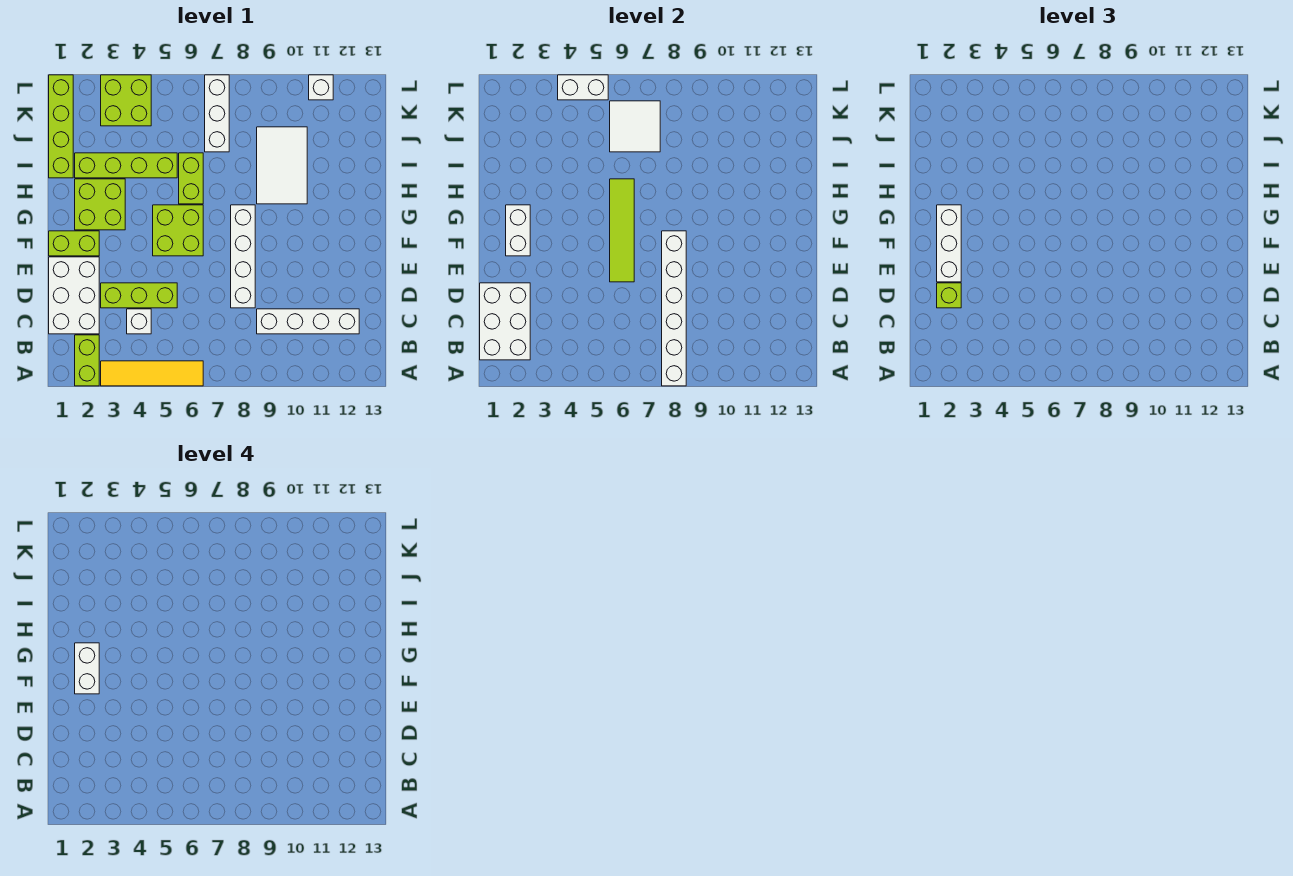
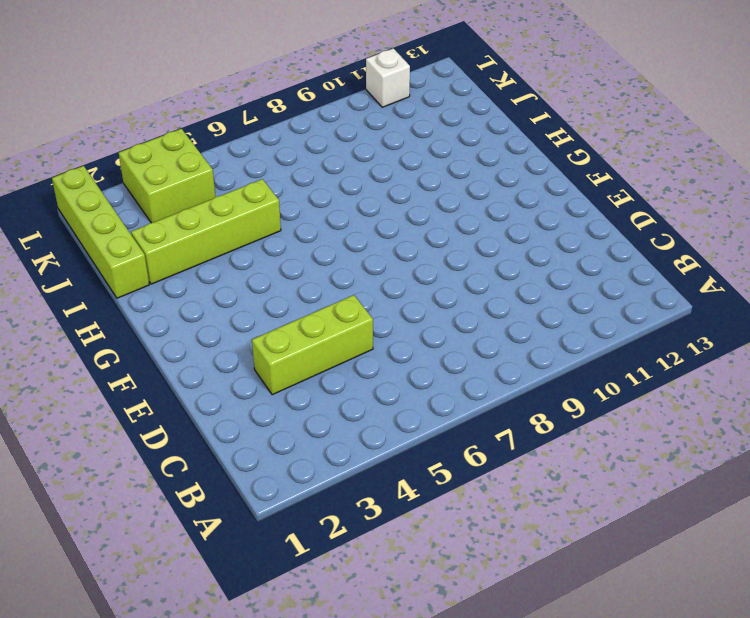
none -> lime brick A2:B2 level 1
none -> yellow tile A3:A6 level 1
none -> white brick C1:E2 level 1

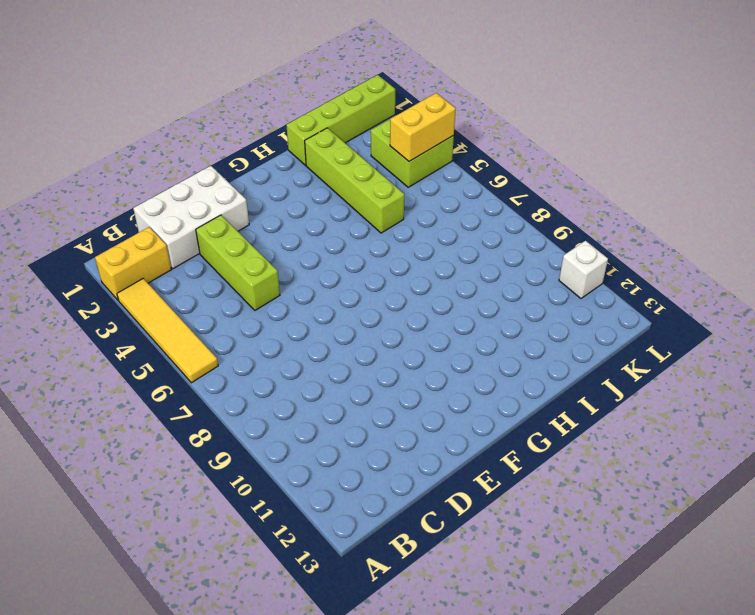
yellow brick A2:B2 level 1 -> lime brick A2:B2 level 1
yellow brick K4:L4 level 2 -> white brick L4:L5 level 2
none -> white brick C4 level 1
none -> white brick C9:C12 level 1
none -> white brick D8:G8 level 1

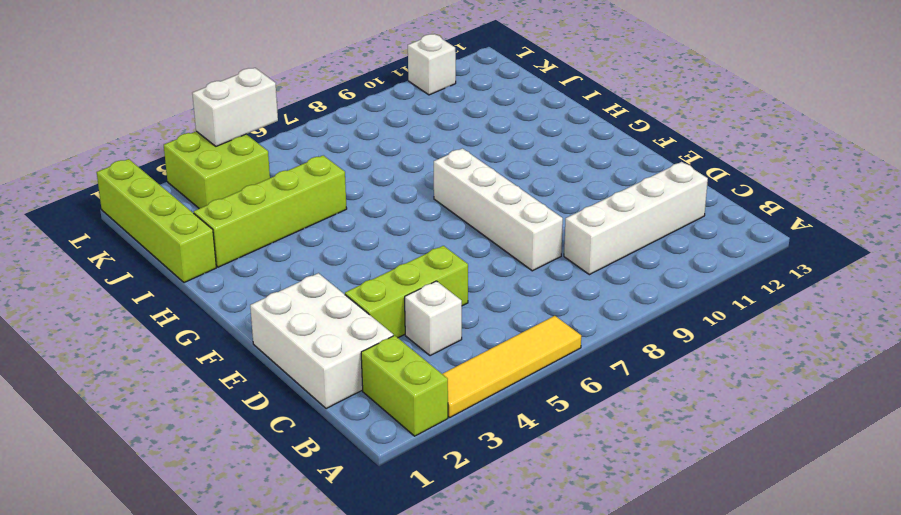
none -> lime brick F1:F2 level 1
none -> lime brick F5:G6 level 1
none -> lime brick G2:H3 level 1

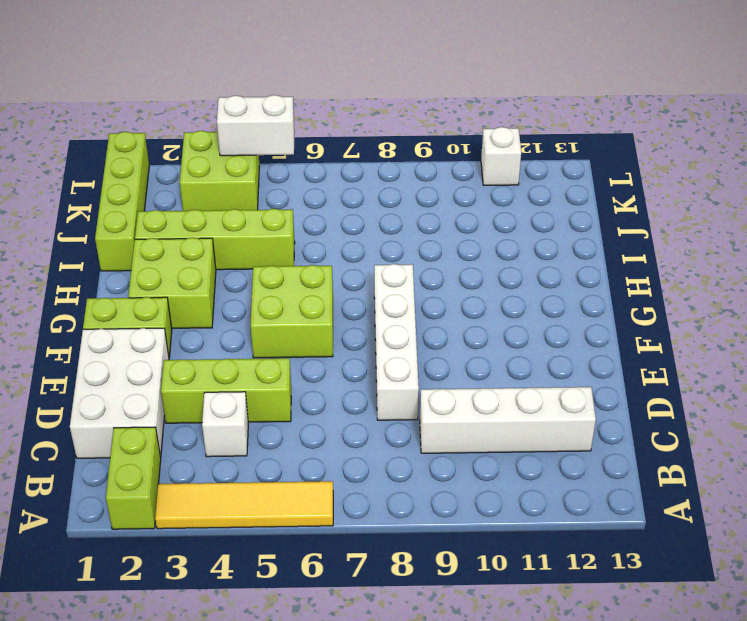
none -> lime brick H6:I6 level 1
none -> white tile H9:J10 level 1
none -> white brick J7:L7 level 1

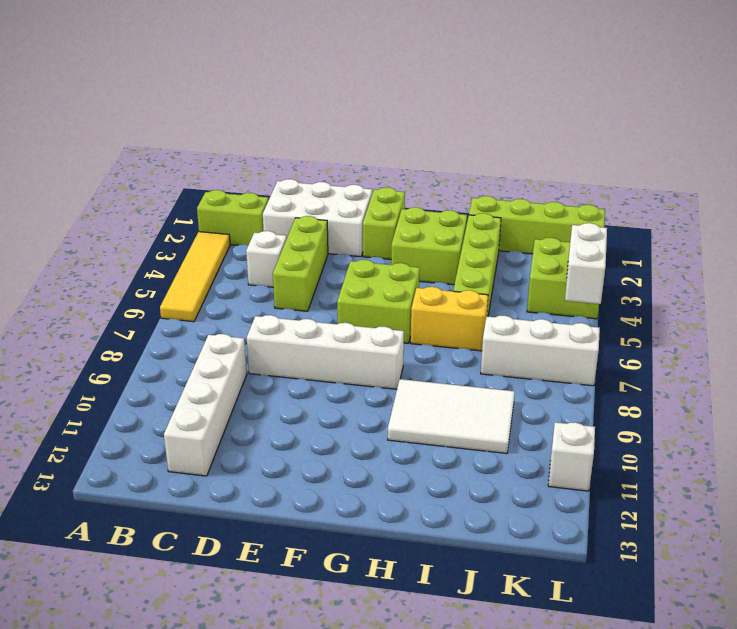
yellow brick H6:I6 level 1 -> lime brick H6:I6 level 1
none -> white brick A8:F8 level 2
none -> white brick B1:D2 level 2
none -> lime tile E6:H6 level 2

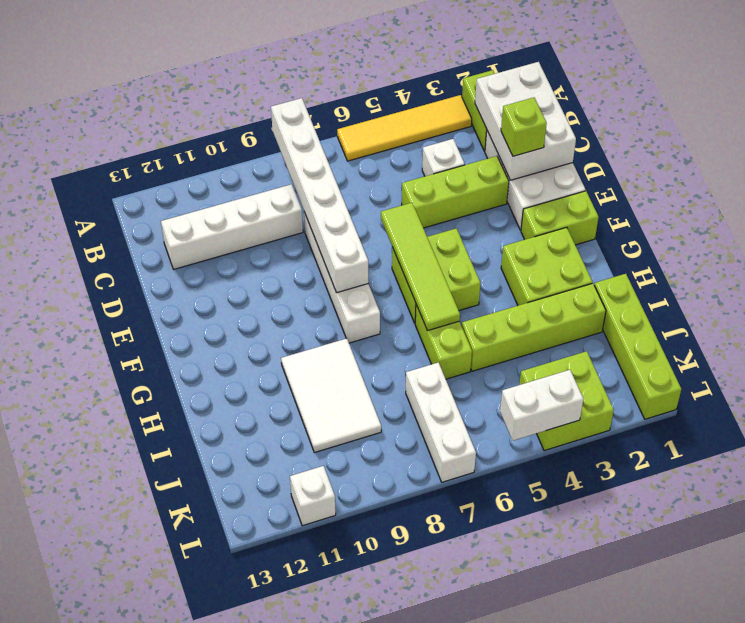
none -> white brick F2:G2 level 2
none -> white tile J6:K7 level 2
none -> white brick E2:G2 level 3

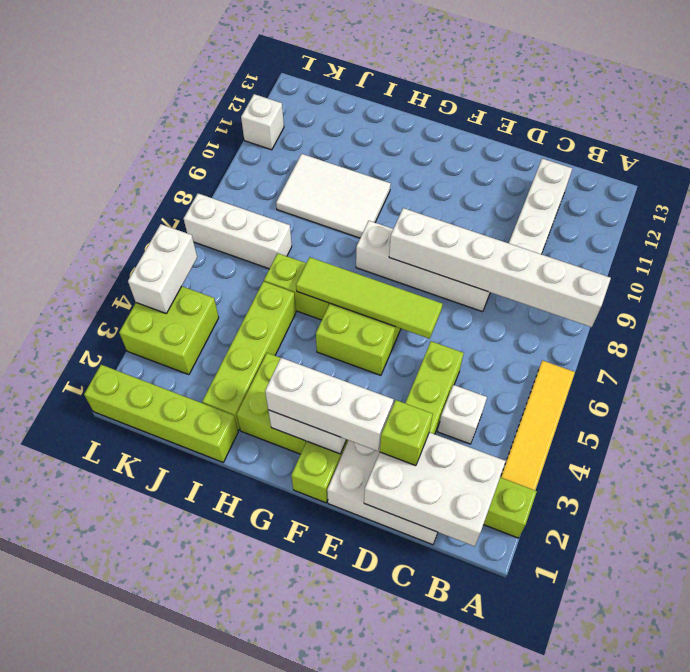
none -> white tile J6:K7 level 2
none -> white brick F2:G2 level 4

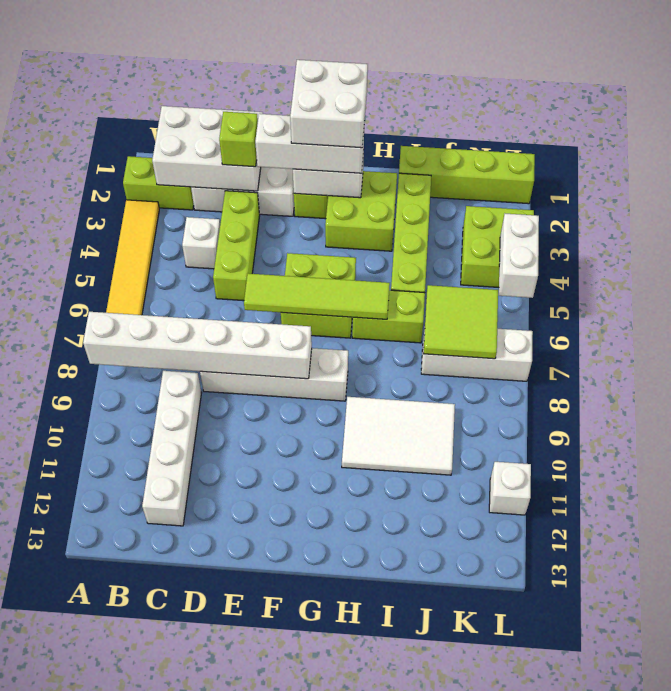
white brick F1:G2 level 4 -> white brick F2:G2 level 4
lime tile J6:K7 level 2 -> white tile J6:K7 level 2

